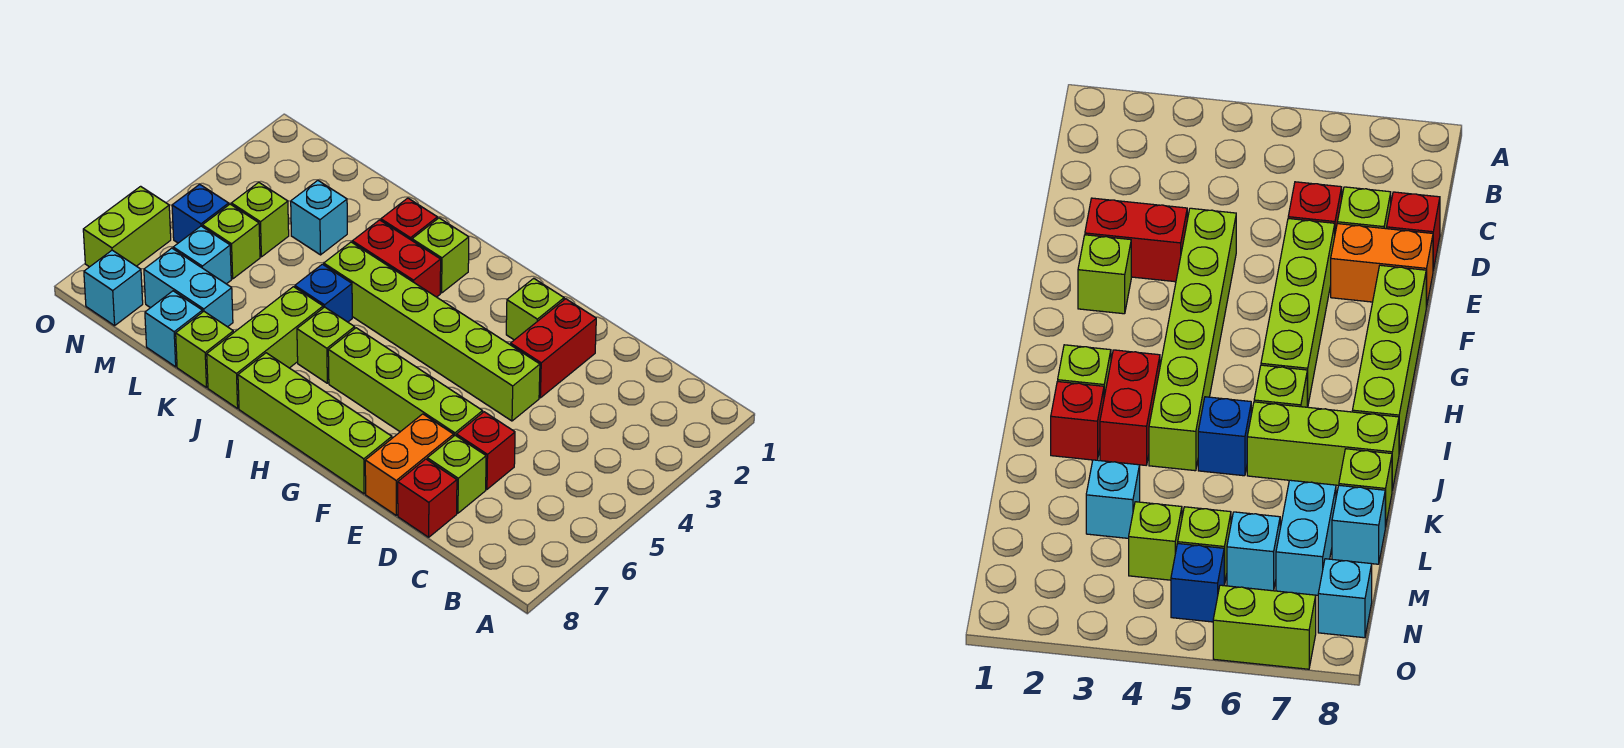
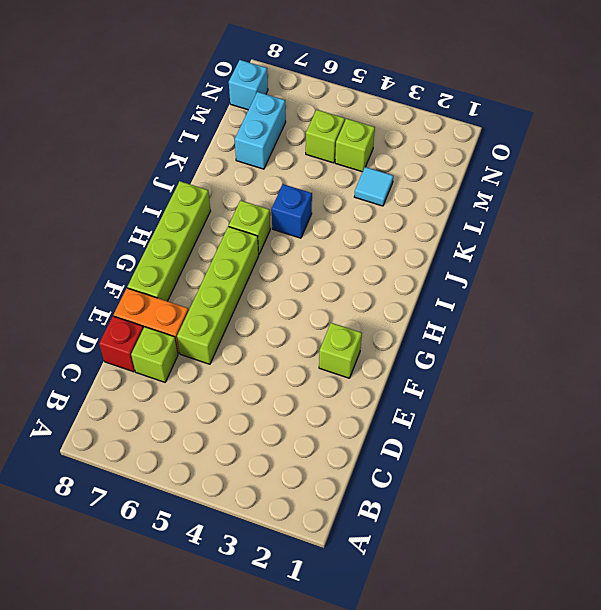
cyan tile L3 level 1 -> cyan brick L3 level 1
none -> red brick D6 level 1
none -> red brick E2:E3 level 1
none -> lime brick E4:J4 level 1

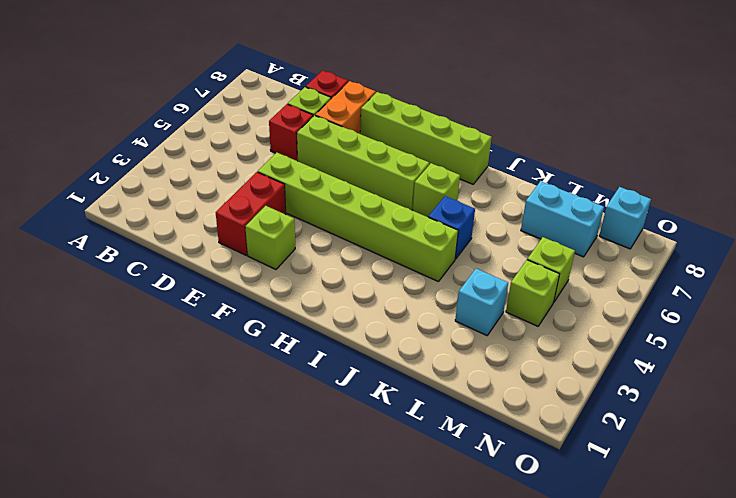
none -> lime brick I2 level 1
none -> red brick I3:J3 level 1
none -> red brick J2 level 1

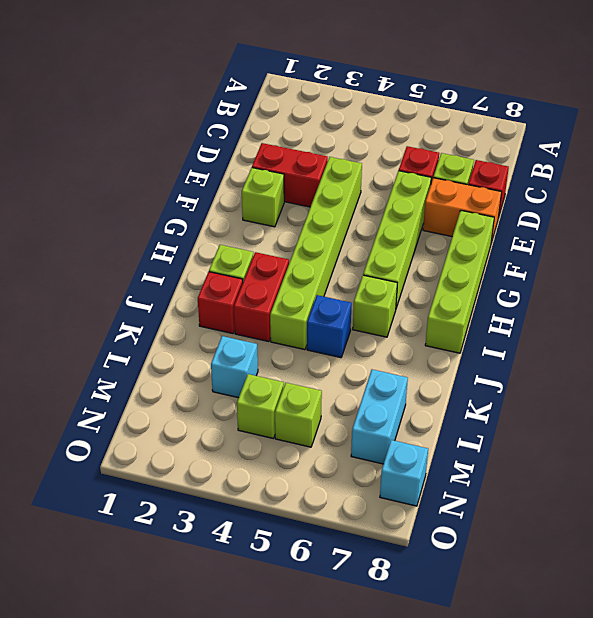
none -> lime brick J6:J8 level 1
none -> lime brick K8 level 1
none -> cyan brick L8 level 1

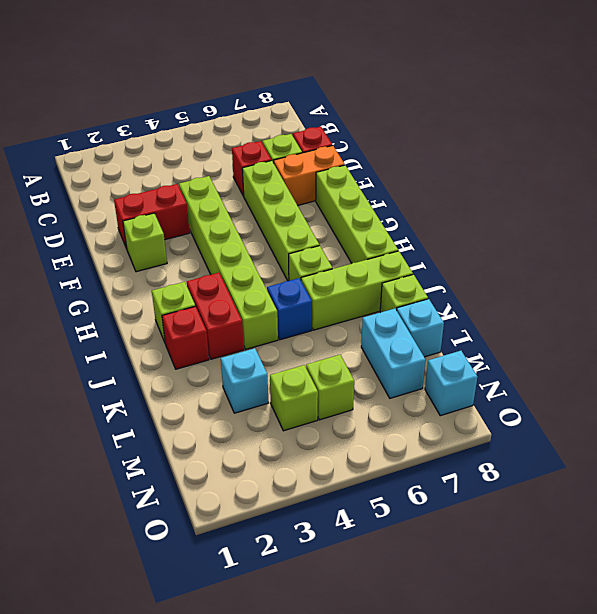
none -> cyan brick M6 level 1
none -> blue brick N5 level 1
none -> lime brick O6:O7 level 1

